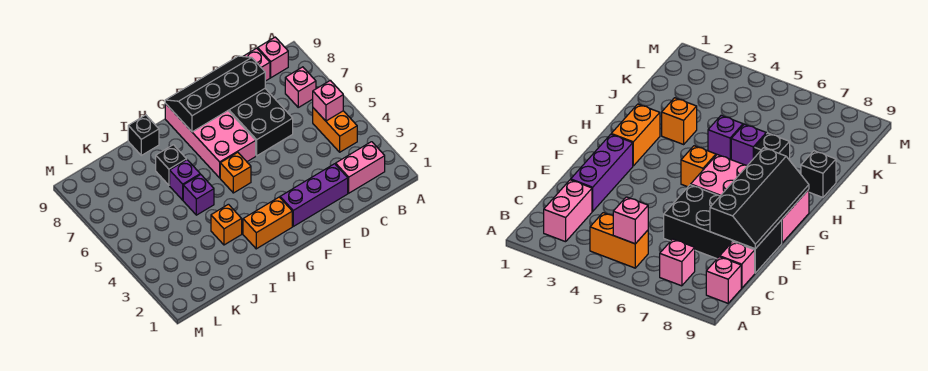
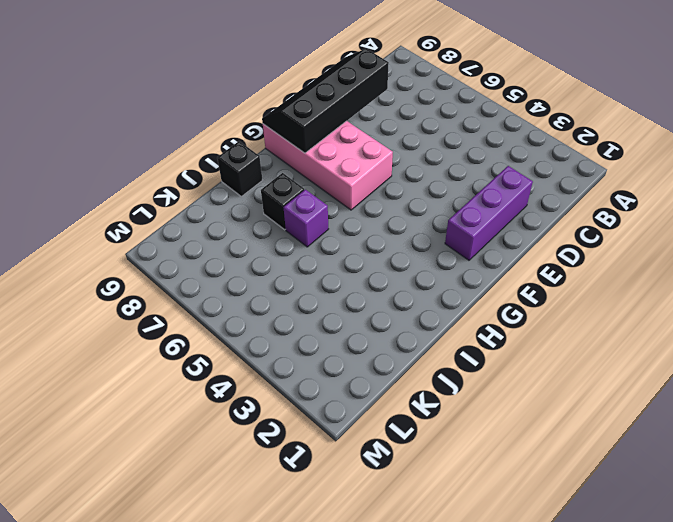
none -> pink brick B2:C2 level 1
none -> orange brick B4:B5 level 1
none -> pink brick B7 level 1

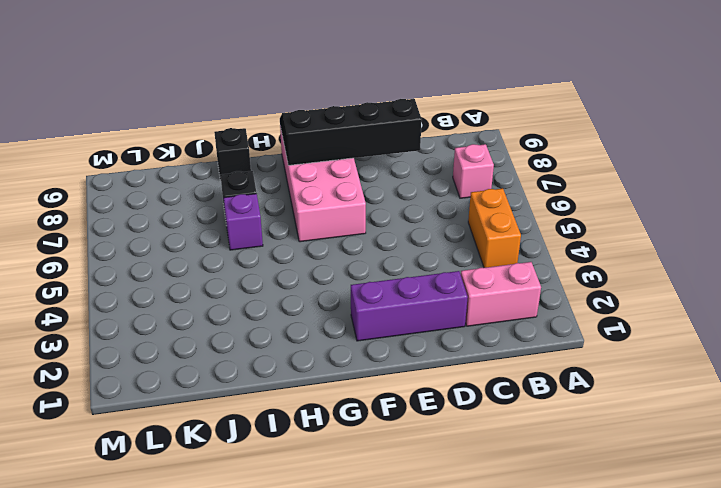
none -> pink brick B9 level 1
none -> pink brick C9 level 1
none -> black brick D6:E9 level 1

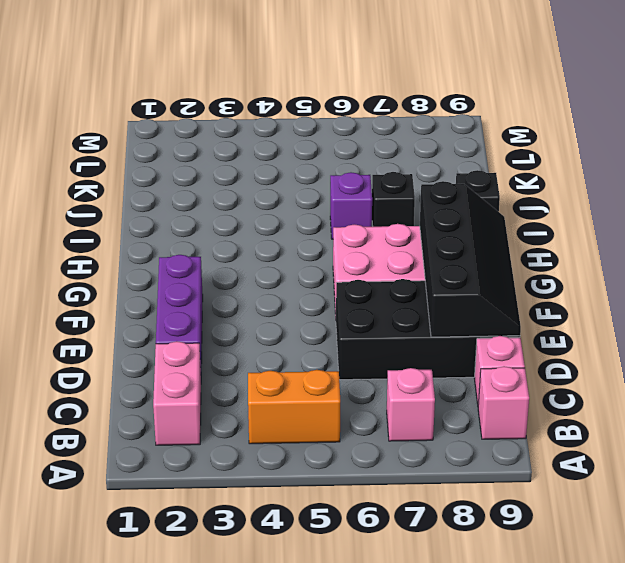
none -> orange brick G2:H2 level 1
none -> orange brick G5 level 1
none -> orange brick I3 level 1

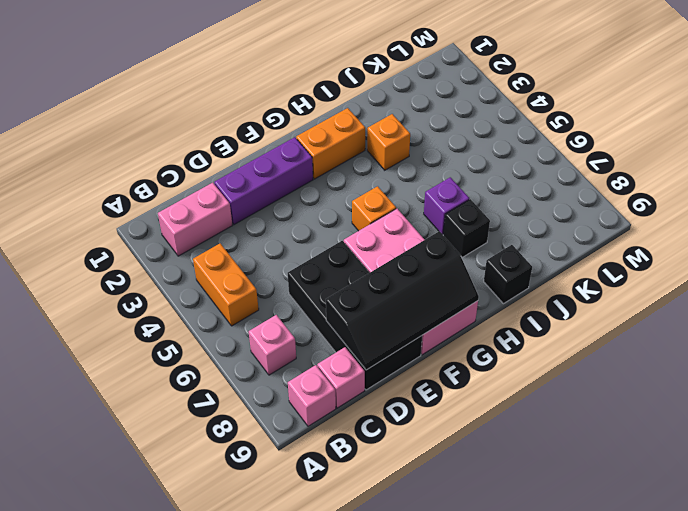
none -> purple brick I5 level 1
none -> pink brick B5 level 2

